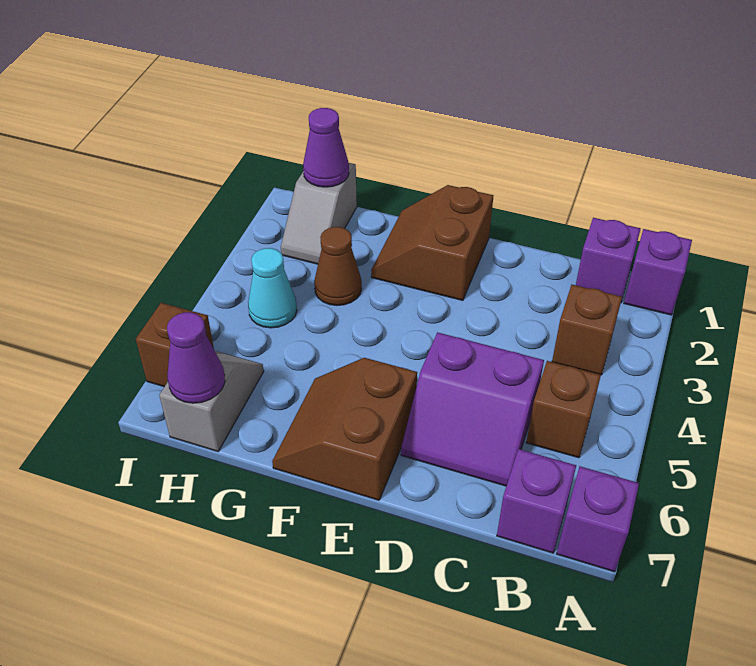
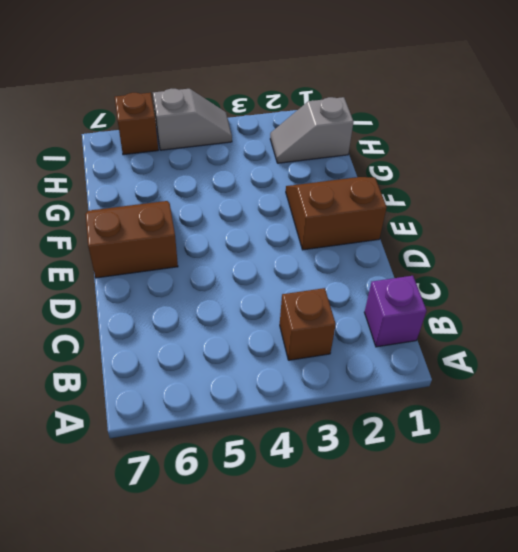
grey slope I4:I5 level 1 top 5 -> grey slope H6:H7 level 1 top 7
none -> purple brick A1 level 1
none -> purple brick A7 level 1
none -> brown brick B5 level 1

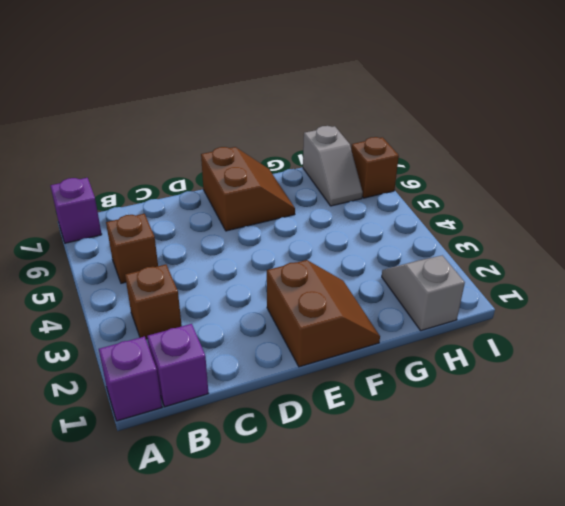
none -> purple brick B7 level 1
none -> purple slope C5:D6 level 1 top 5
none -> brown cone G3 level 1

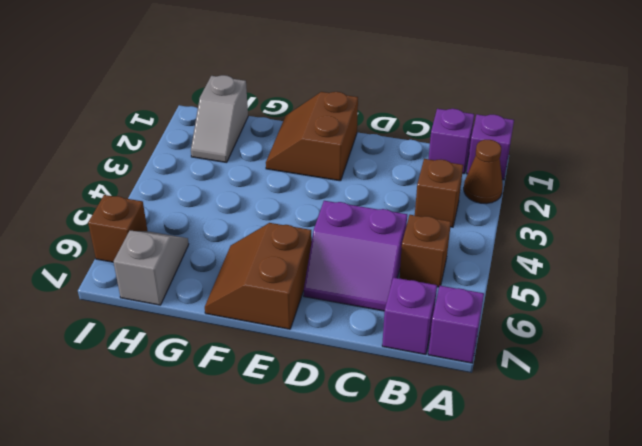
brown cone A2 level 1 -> brown cone G3 level 1
none -> cyan cone H4 level 1
none -> purple cone H1 level 2
none -> purple cone H7 level 2

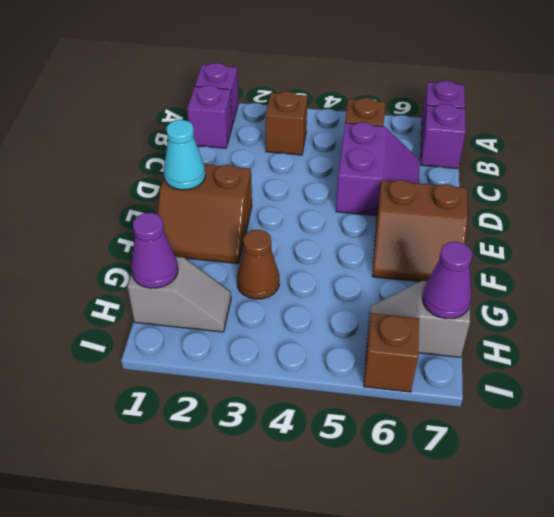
cyan cone E1 level 2 -> cyan cone H4 level 1

